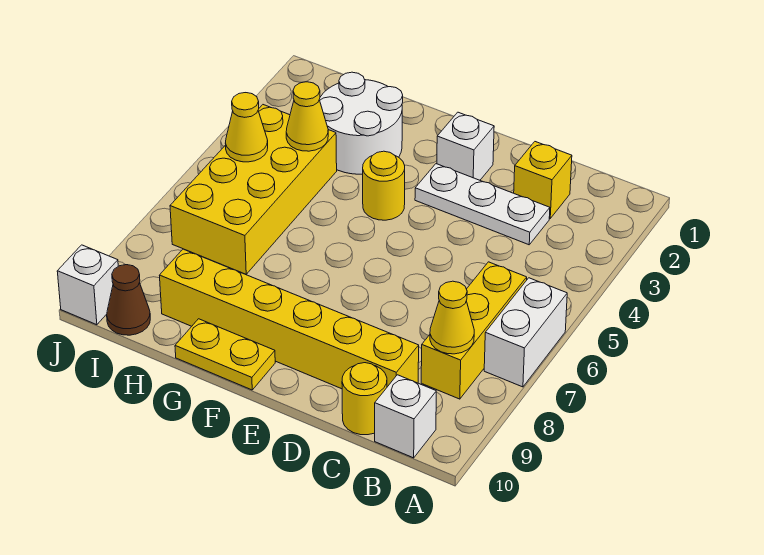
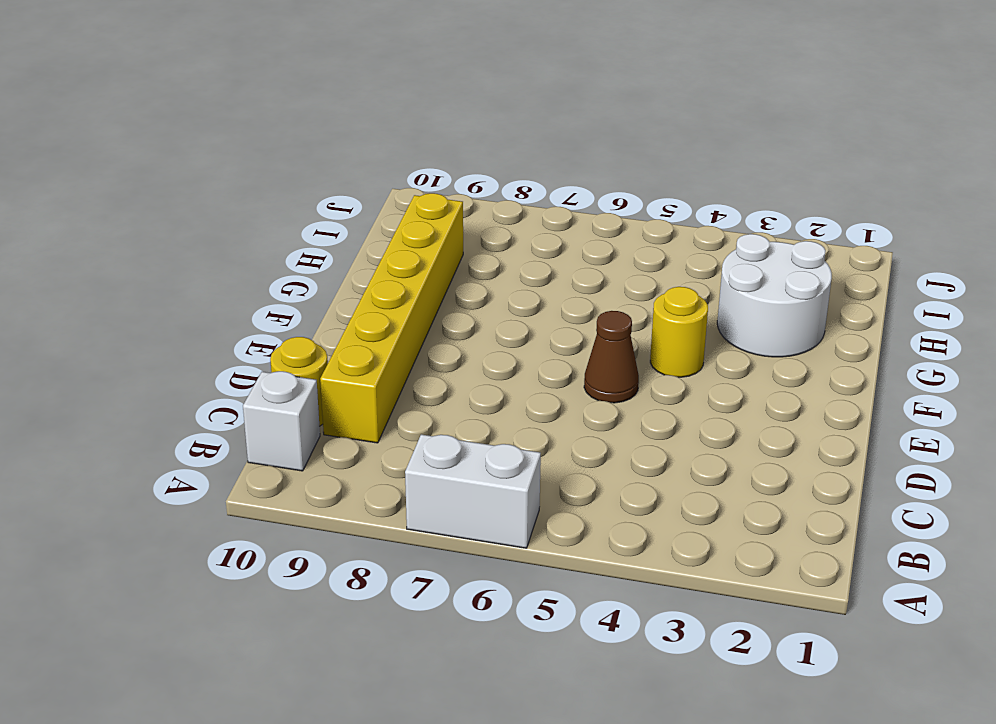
brown cone E5 level 1 -> brown cone I10 level 1
none -> yellow brick B6:B8 level 1
none -> yellow brick C2 level 1
none -> white plate C3:E3 level 1

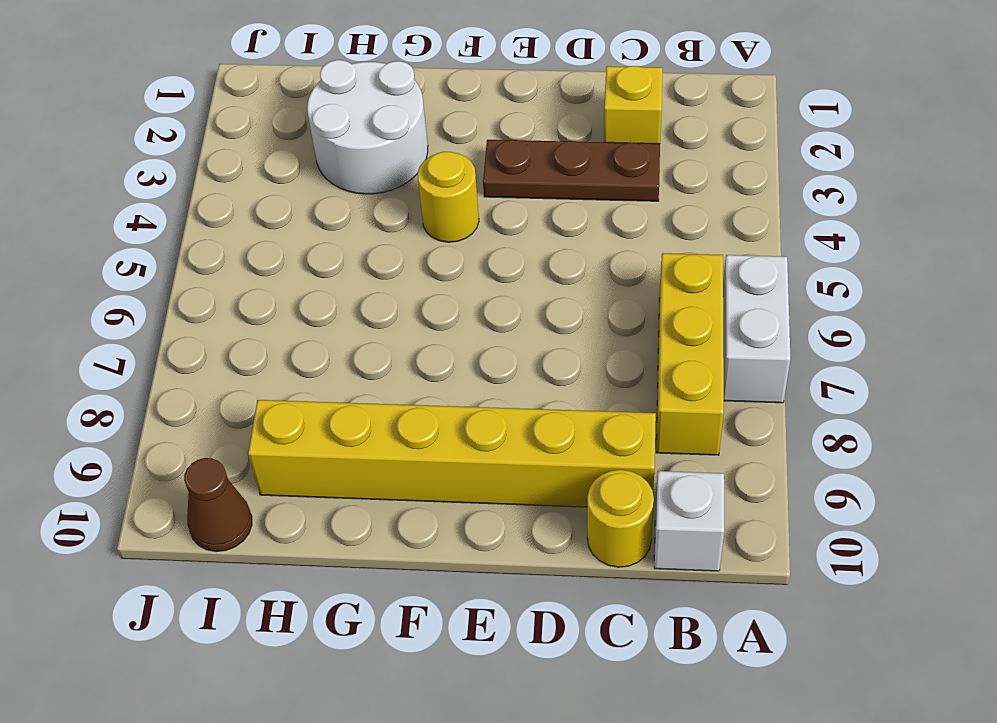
brown plate C3:E3 level 1 -> white plate C3:E3 level 1
none -> white brick E2 level 1
none -> yellow plate F10:G10 level 1
none -> yellow brick H4:I7 level 1

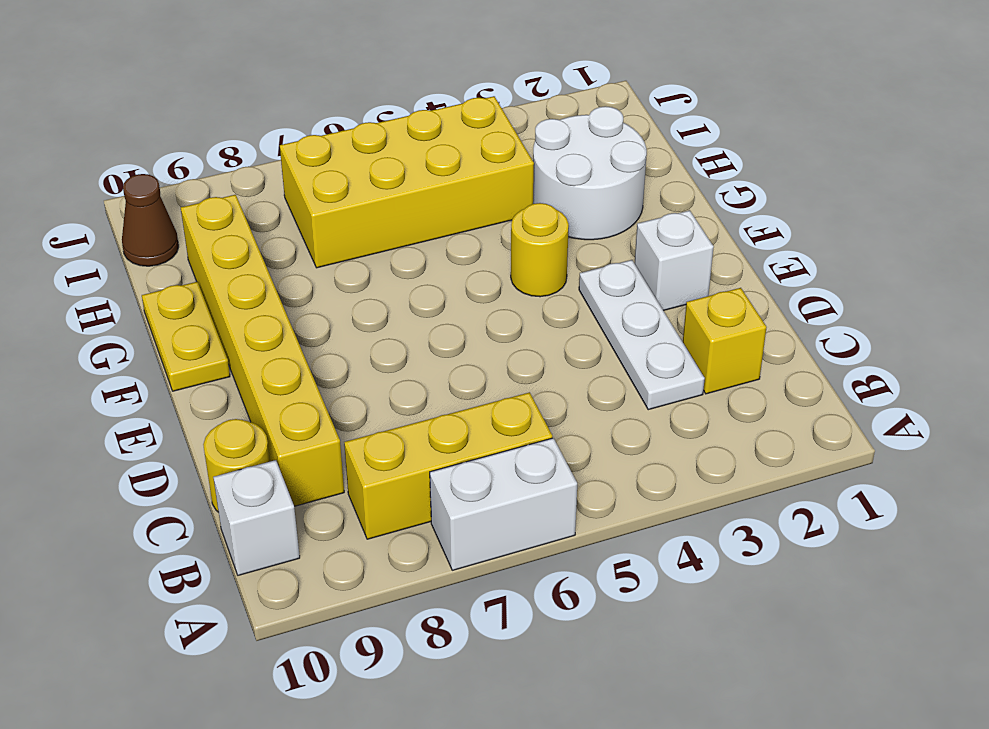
none -> white brick J10 level 1
none -> yellow cone B8 level 2
none -> yellow cone H4 level 2

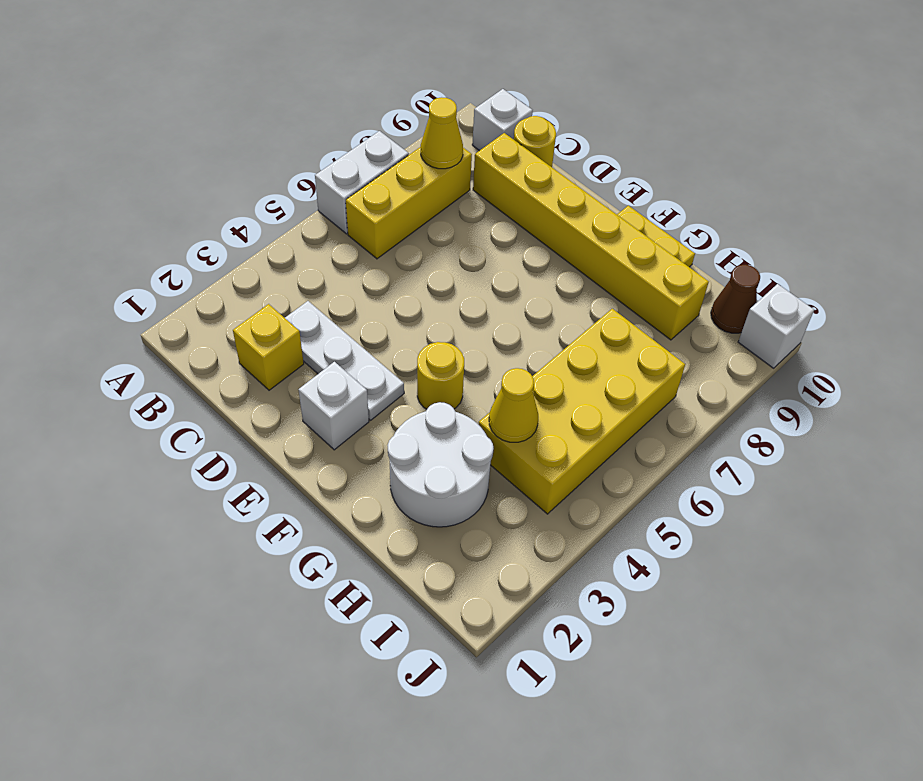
none -> yellow cone I5 level 2

